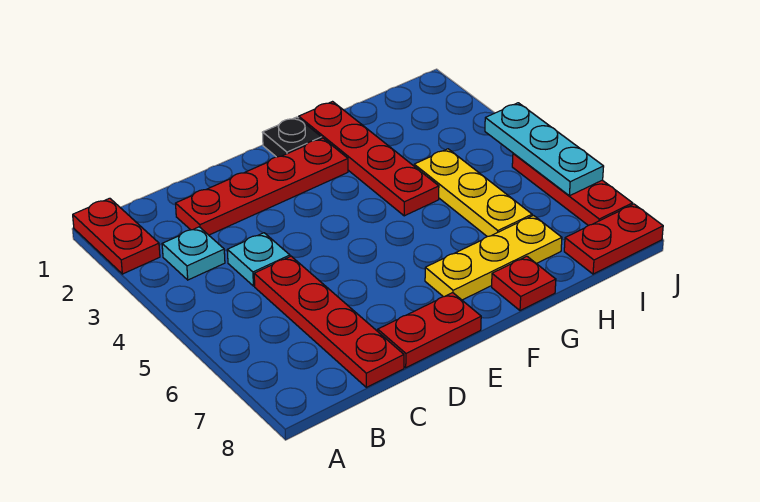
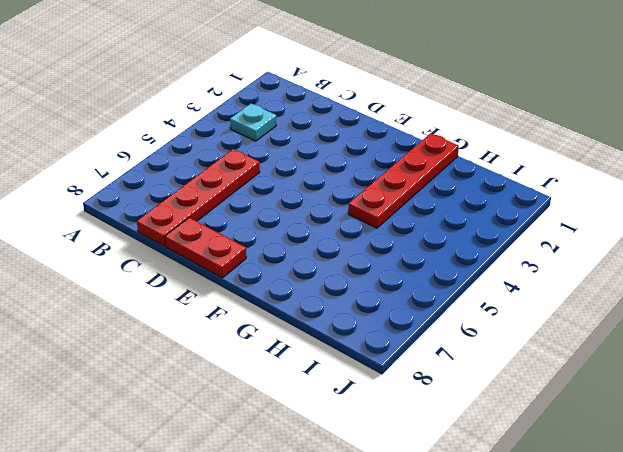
none -> red plate A1:A2 level 1
none -> red plate C2:F2 level 1
none -> cyan plate C4 level 1

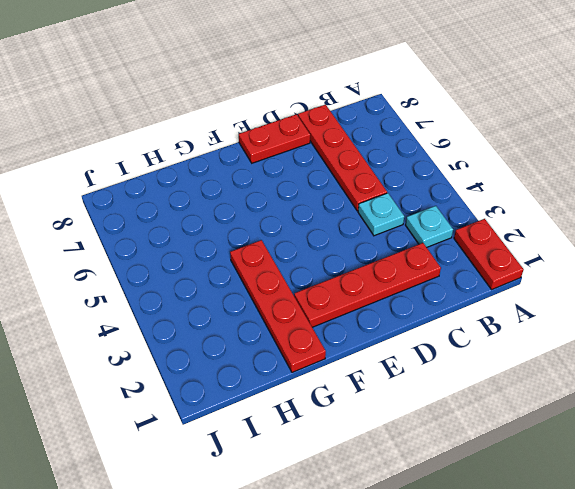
none -> black plate F1 level 1
none -> yellow plate F7:H7 level 1
none -> red plate G8 level 1

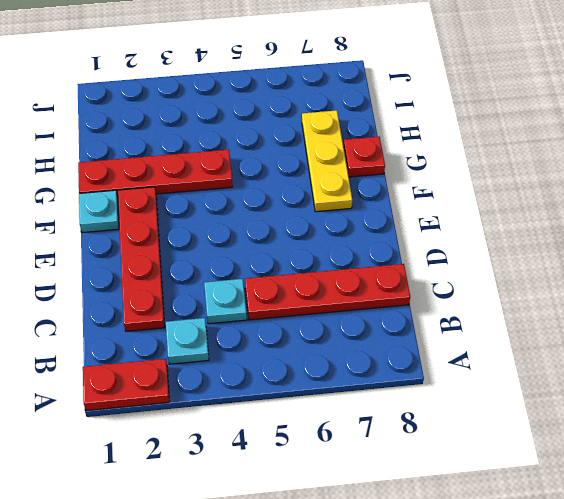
cyan plate F1 level 1 -> black plate F1 level 1
none -> red plate D8:E8 level 1
none -> yellow plate H4:H6 level 1
none -> red plate I8:J8 level 1

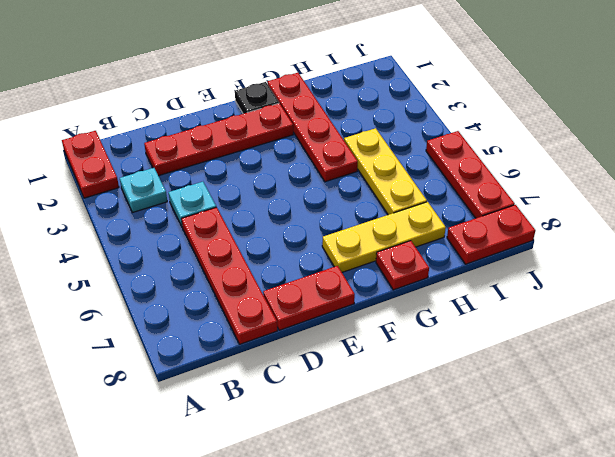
none -> cyan plate J4:J6 level 2

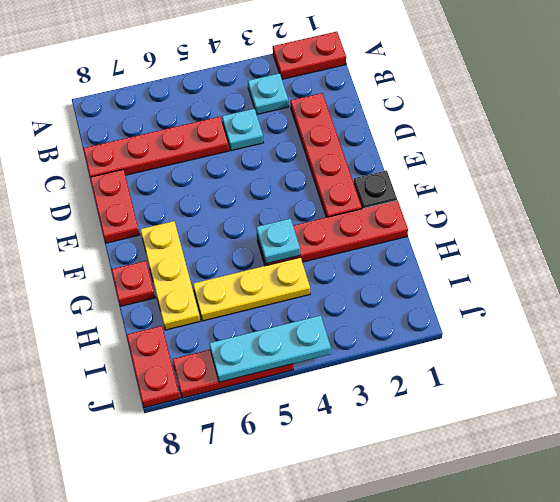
cyan plate G4 level 2 -> none

